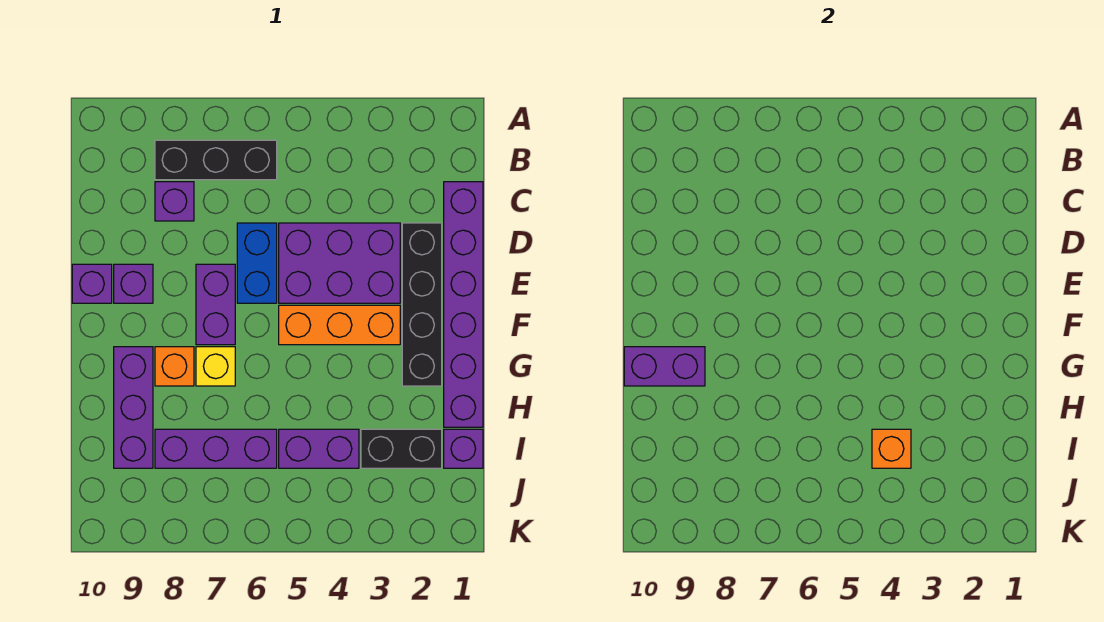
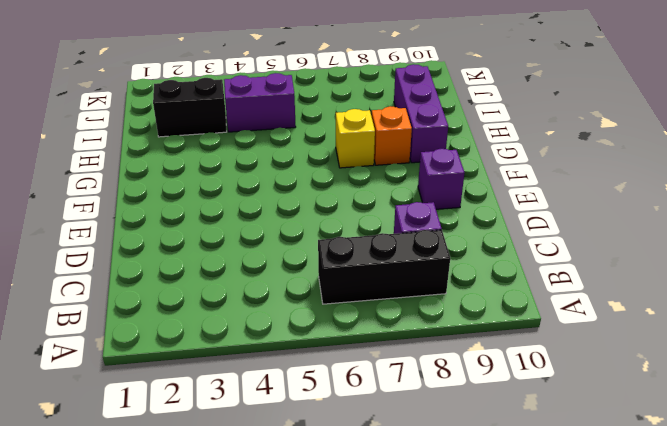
none -> purple brick C1:H1 level 1
none -> black brick D2:G2 level 1
none -> purple brick D3:E5 level 1

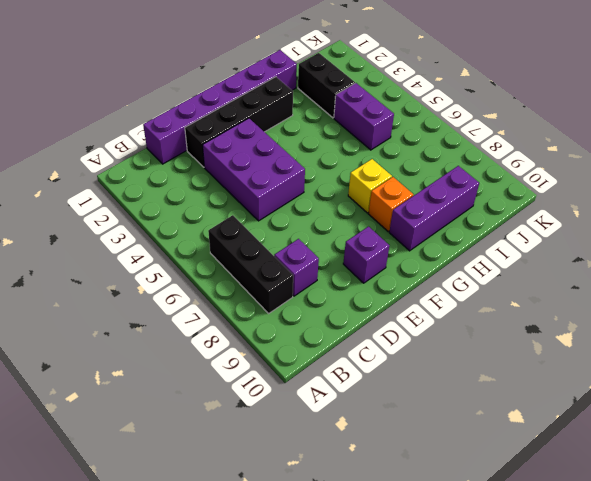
none -> blue brick D6:E6 level 1
none -> purple brick E7:F7 level 1
none -> purple brick E10 level 1

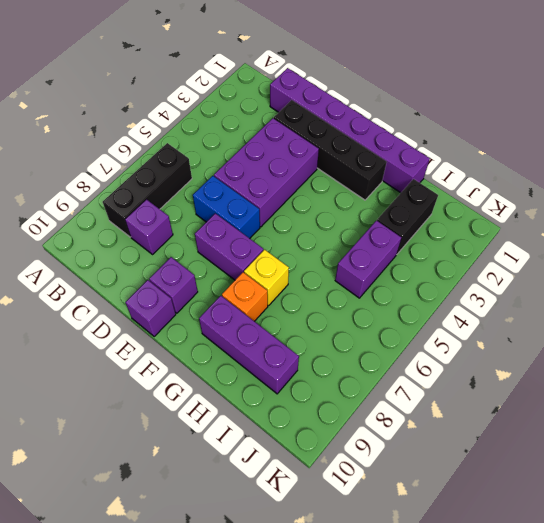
none -> orange brick F3:F5 level 1
none -> purple brick I1 level 1
none -> purple brick I6:I8 level 1

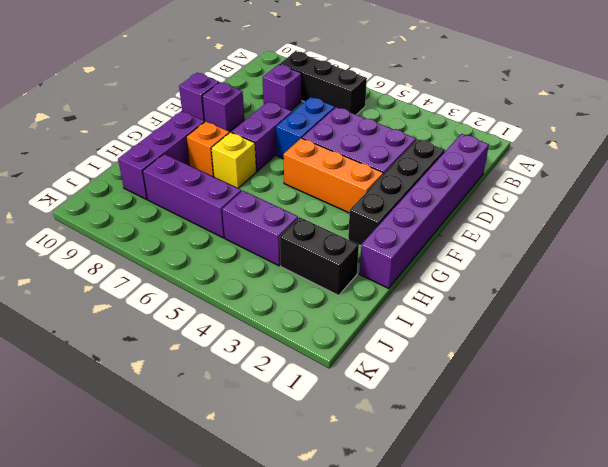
none -> purple brick I1 level 1
none -> purple brick G9:G10 level 2
none -> orange brick I4 level 2

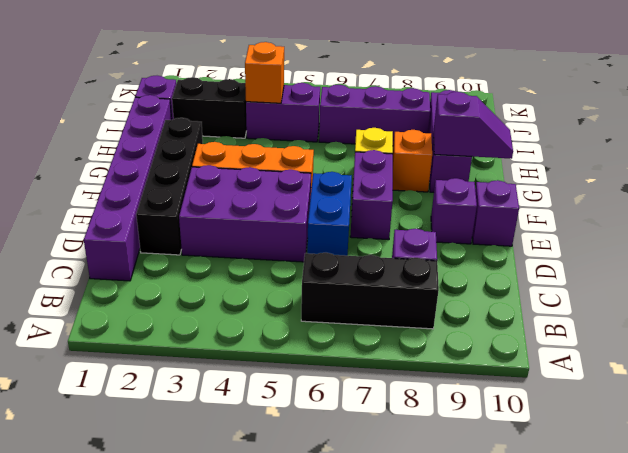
purple slope G9:G10 level 2 top 9 -> purple brick G9:G10 level 2

